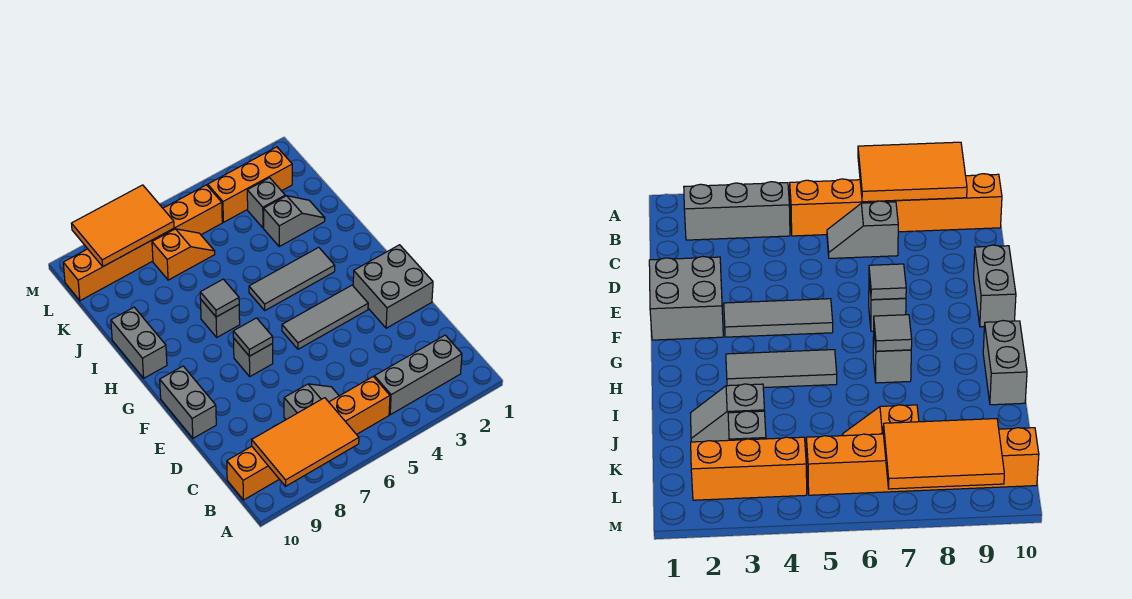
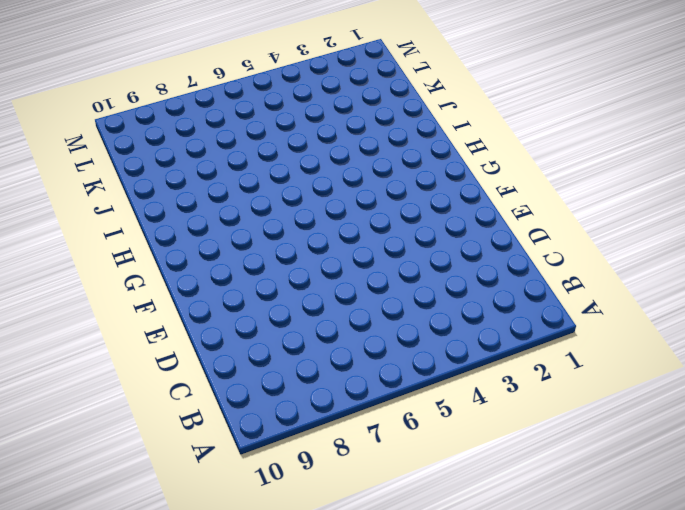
none -> grey brick B2:B4 level 1
none -> orange brick B5:B10 level 1
none -> grey slope C6:C7 level 1 top 7

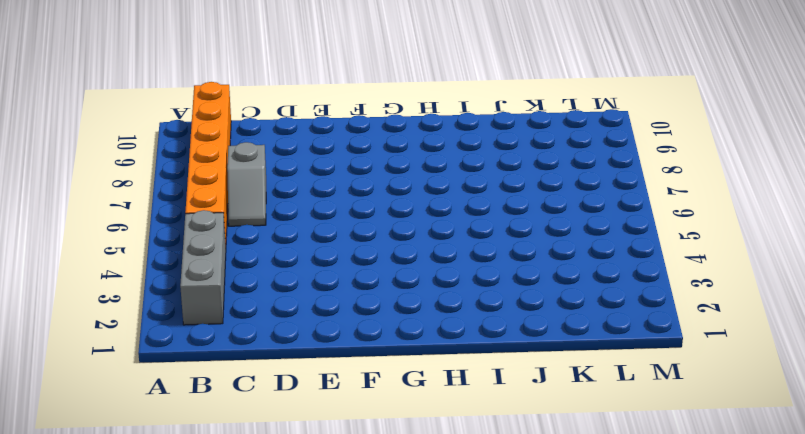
none -> grey brick E1:F2 level 1
none -> grey brick E10:F10 level 1
none -> grey tile F3:F5 level 1

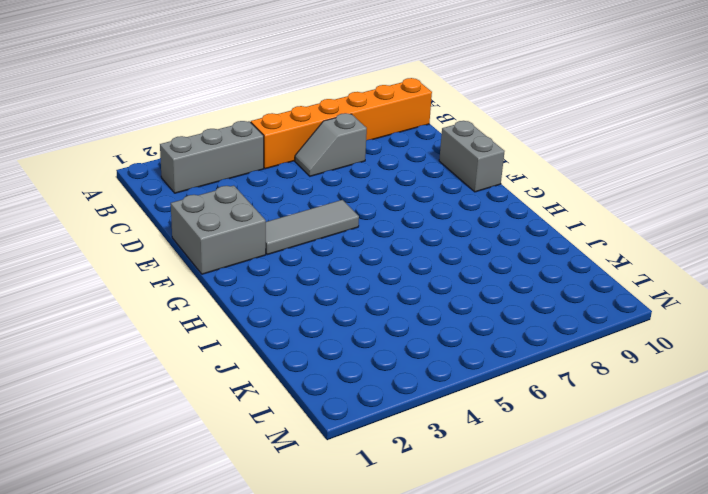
none -> grey brick F7 level 1
none -> grey tile H3:H5 level 1
none -> grey brick H7 level 1

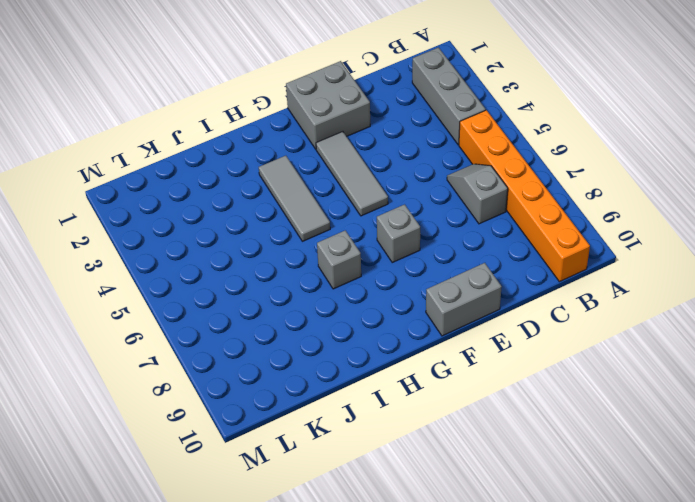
none -> grey brick H10:I10 level 1
none -> grey slope J2:J3 level 1 top 3
none -> grey brick K3 level 1

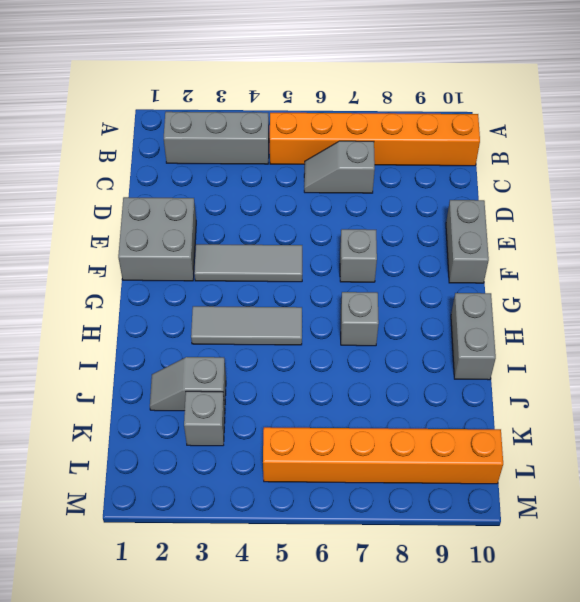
none -> orange slope K6:K7 level 1 top 7
none -> orange brick L2:L4 level 1
none -> orange tile A7:B9 level 2

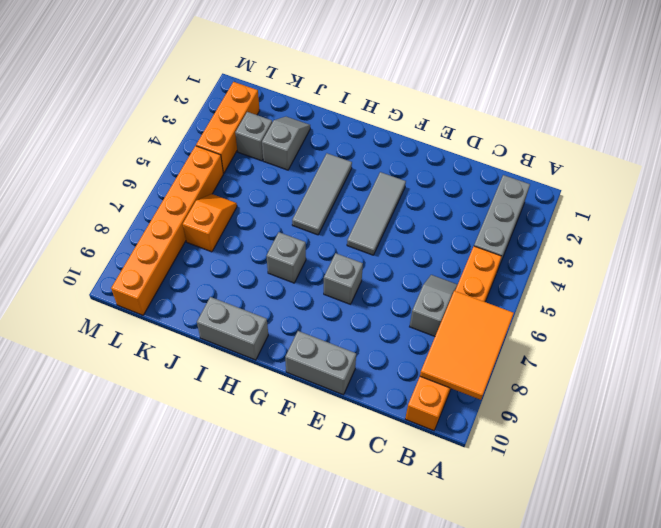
none -> grey brick E1:F2 level 1
none -> grey tile F7 level 2
none -> grey tile H7 level 2

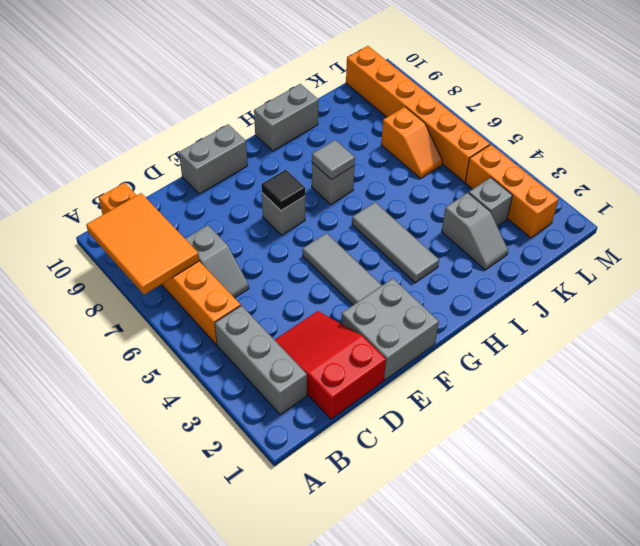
red slope C1:D3 level 1 top 1 -> none
black tile F7 level 2 -> grey tile F7 level 2
none -> orange tile L7:M9 level 2

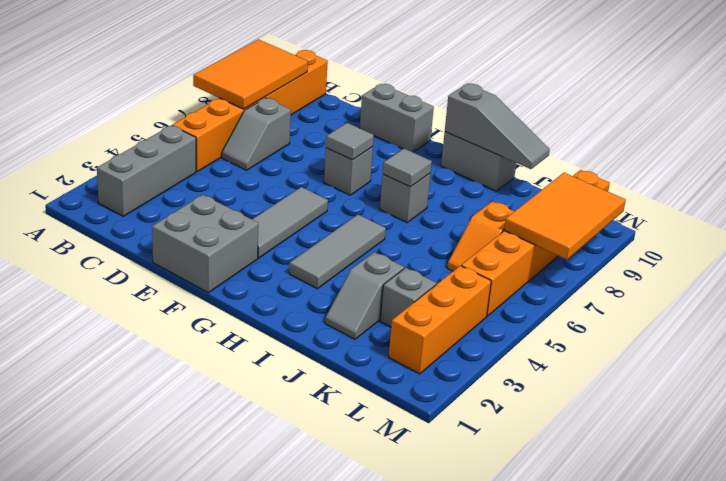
grey slope H10:J10 level 2 top H -> none

